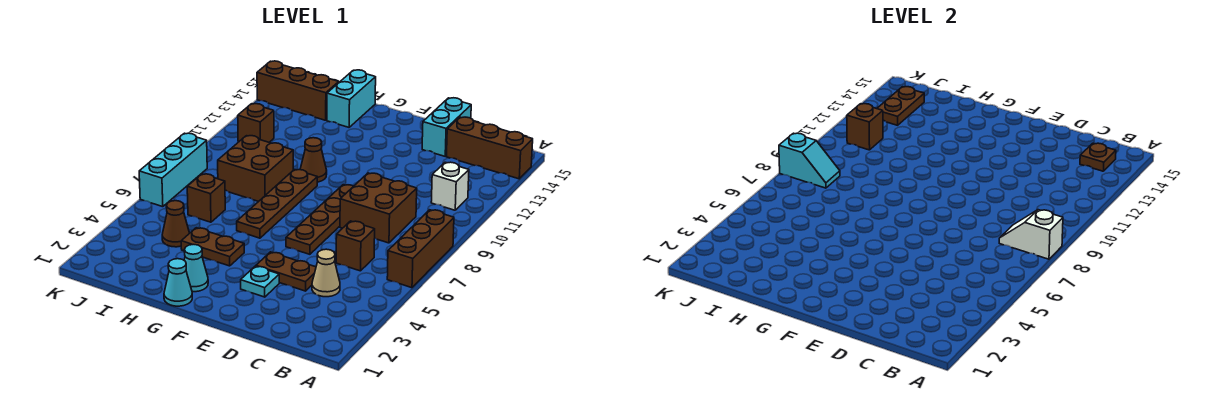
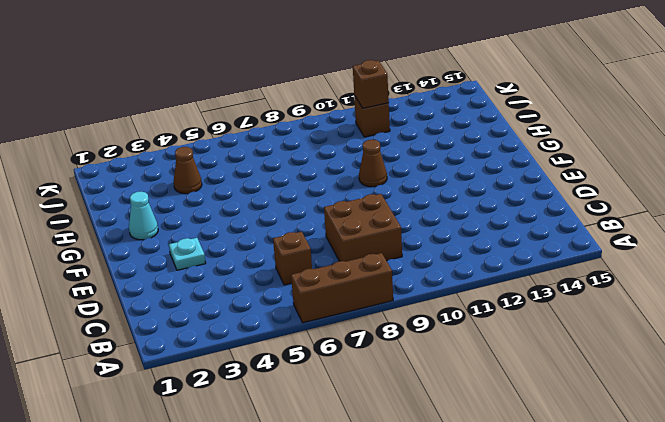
none -> brown brick A14:C14 level 1
none -> white brick B11 level 1
none -> tan cone C4 level 1

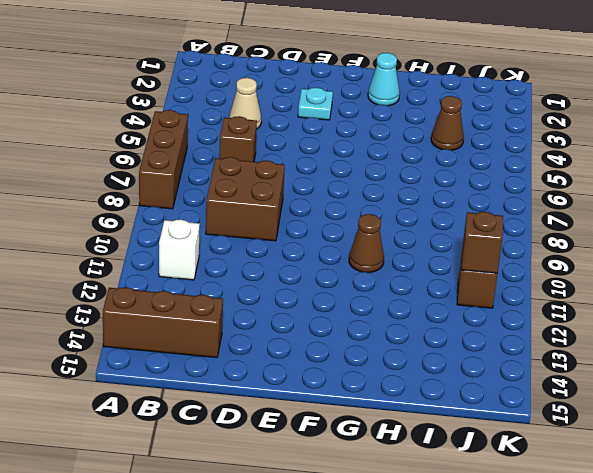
none -> brown plate D4:E4 level 1
none -> cyan brick D14:D15 level 1
none -> brown plate E6:E9 level 1

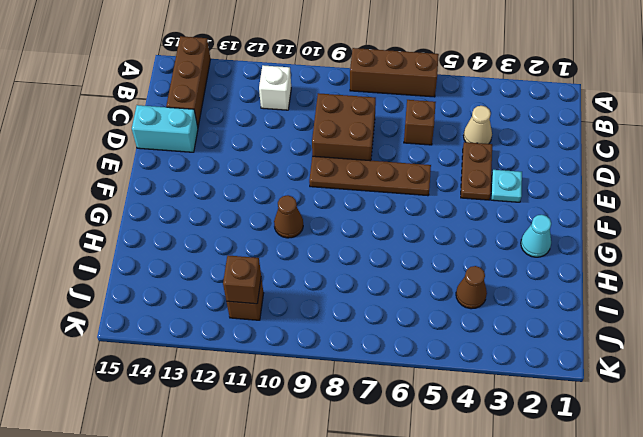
none -> cyan cone G1 level 1
none -> brown plate G4:H4 level 1
none -> brown plate G6:G9 level 1

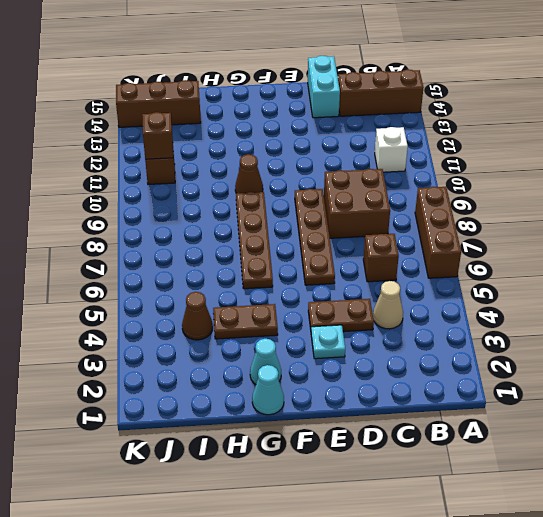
none -> brown brick H8:I9 level 1
none -> cyan brick H14:H15 level 1
none -> brown brick I6 level 1

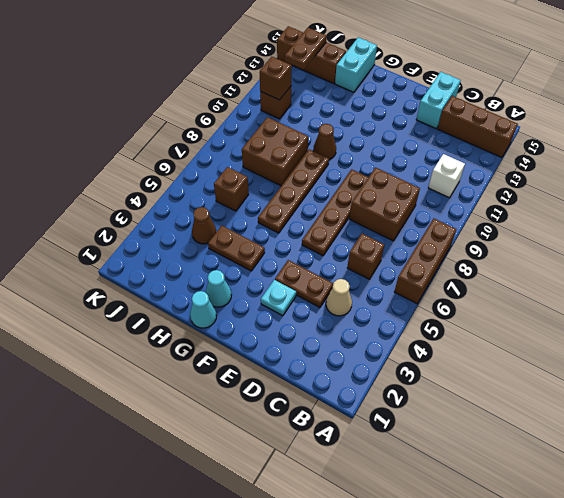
none -> cyan brick K6:K8 level 1
none -> white slope A8:B8 level 2 top A
none -> brown plate B14 level 2

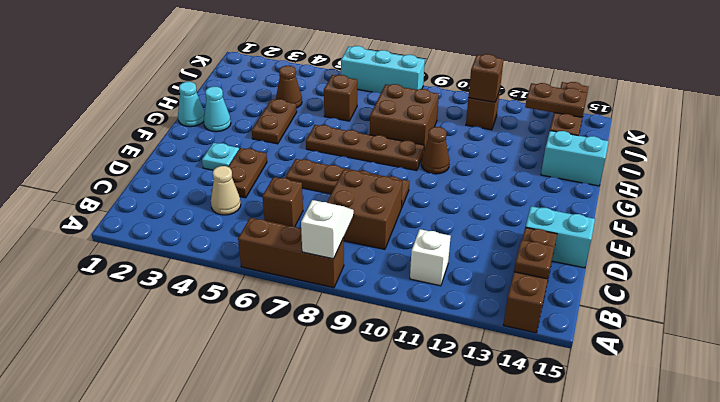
none -> cyan slope J8:K8 level 2 top K

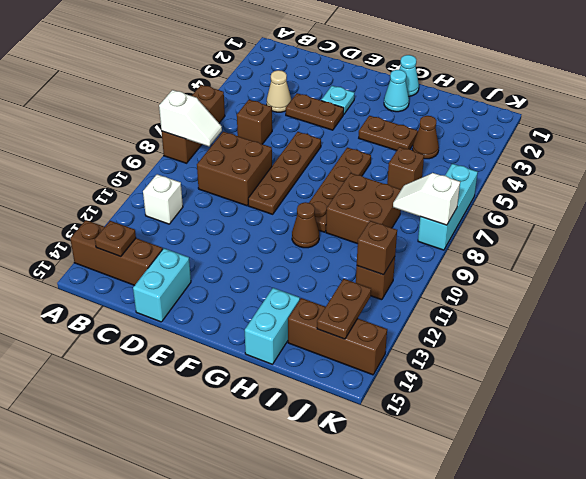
white slope J8:K8 level 2 top K -> cyan slope J8:K8 level 2 top K

